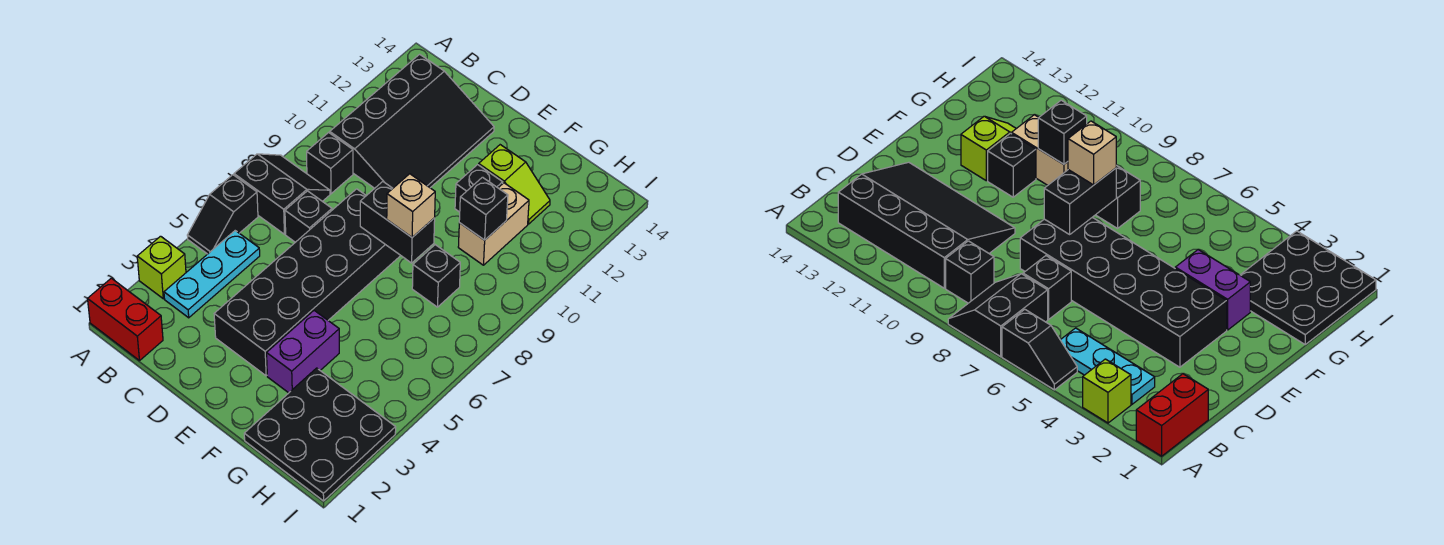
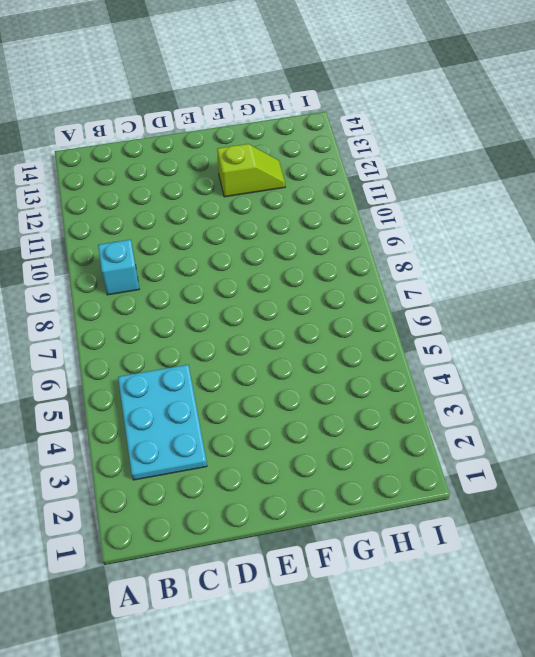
cyan plate B3:C5 level 1 -> cyan plate B3:B5 level 1
cyan brick B9 level 1 -> black brick B9 level 1
none -> red brick A1:B1 level 1
none -> lime brick A3 level 1
none -> black slope A5:A6 level 1 top 6

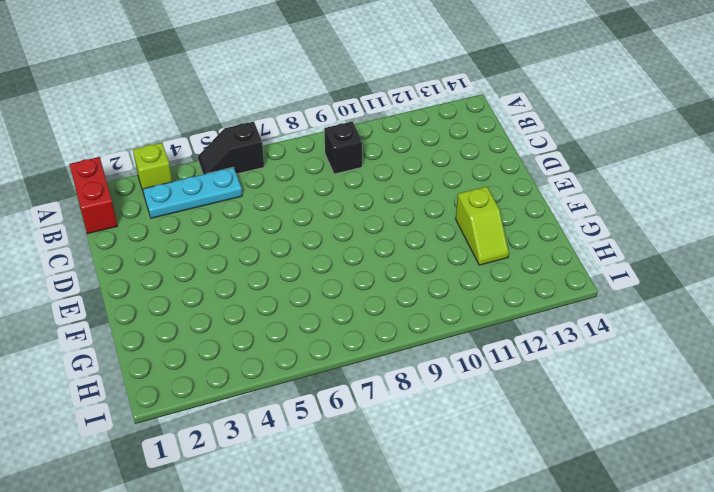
none -> black slope A7:B8 level 1 top 7
none -> black slope B10:D13 level 1 top B
none -> black brick C7 level 1

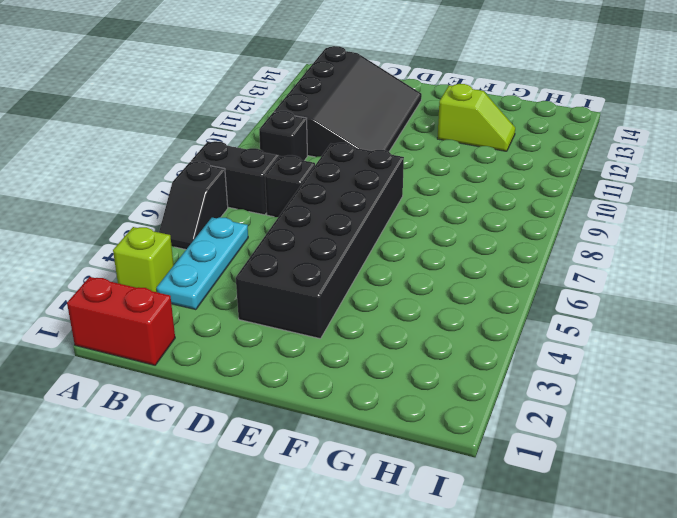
none -> purple brick F3:F4 level 1
none -> black brick F11 level 1
none -> black plate G1:I3 level 1

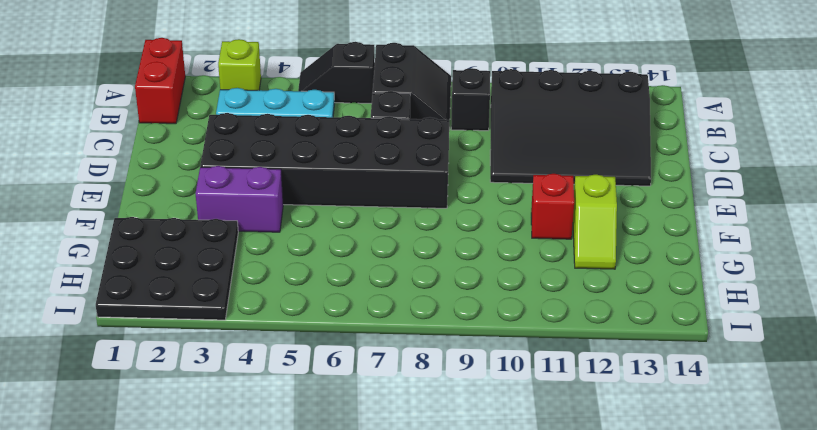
red brick F11 level 1 -> black brick F11 level 1
none -> black brick G8 level 1
none -> tan brick G10:G11 level 1
none -> black brick E8:F8 level 2

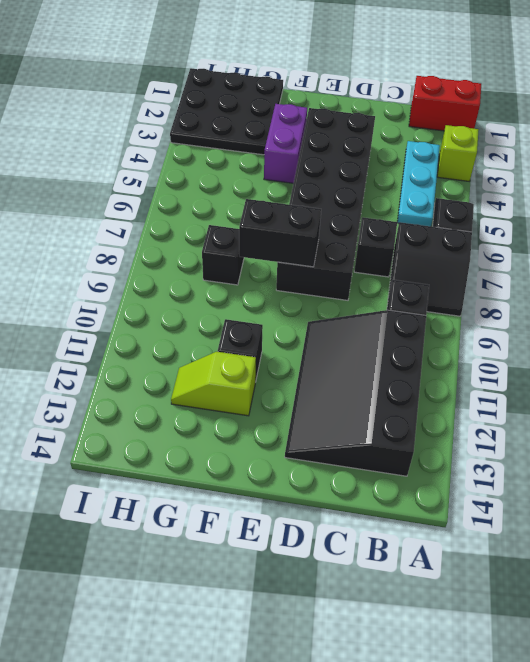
none -> tan brick G10:G11 level 1
none -> black brick G10 level 2
none -> tan brick F8 level 3

